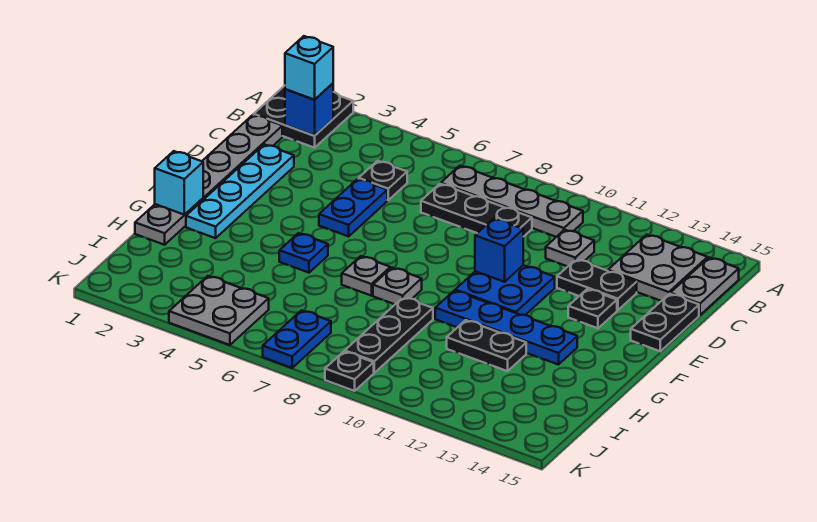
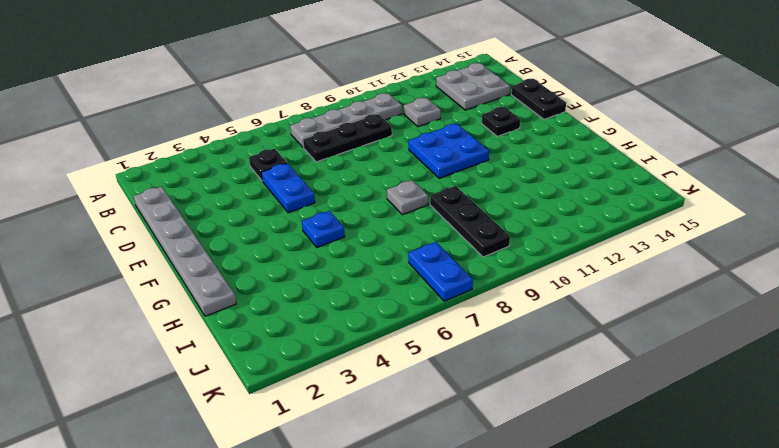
none -> black plate A1:B2 level 1
none -> grey plate B15:C15 level 1
none -> cyan plate D2:G2 level 1

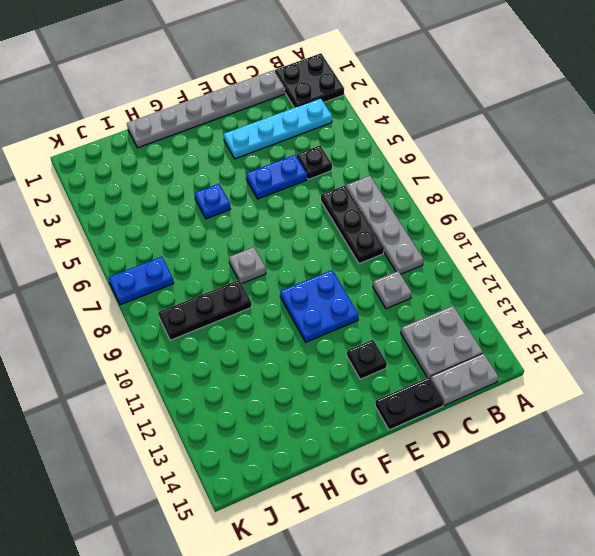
cyan plate B3:E3 level 1 -> cyan plate D2:G2 level 1
none -> black plate D12:D13 level 1
none -> grey plate G7 level 1
none -> blue plate G10:G13 level 1

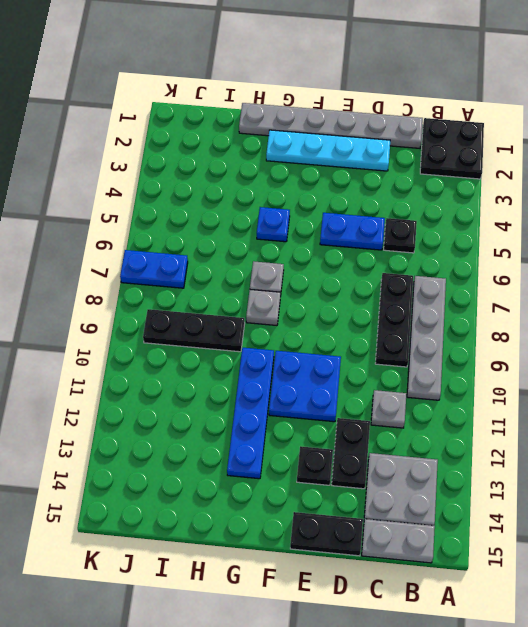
none -> black plate H11:H12 level 1
none -> grey plate J4:K5 level 1
none -> black plate K9 level 1

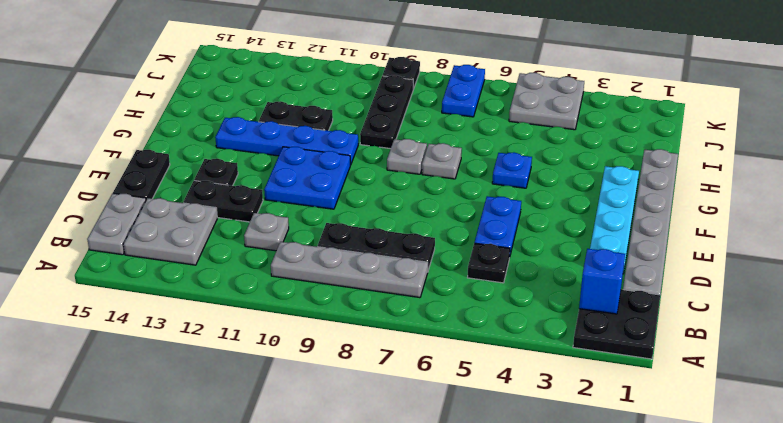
none -> blue brick E10 level 2
none -> cyan brick G1 level 2
none -> cyan brick B2 level 3

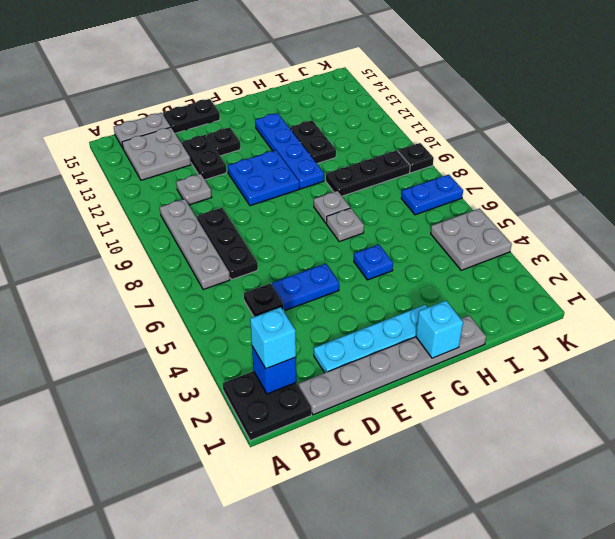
none -> blue brick E10 level 2

